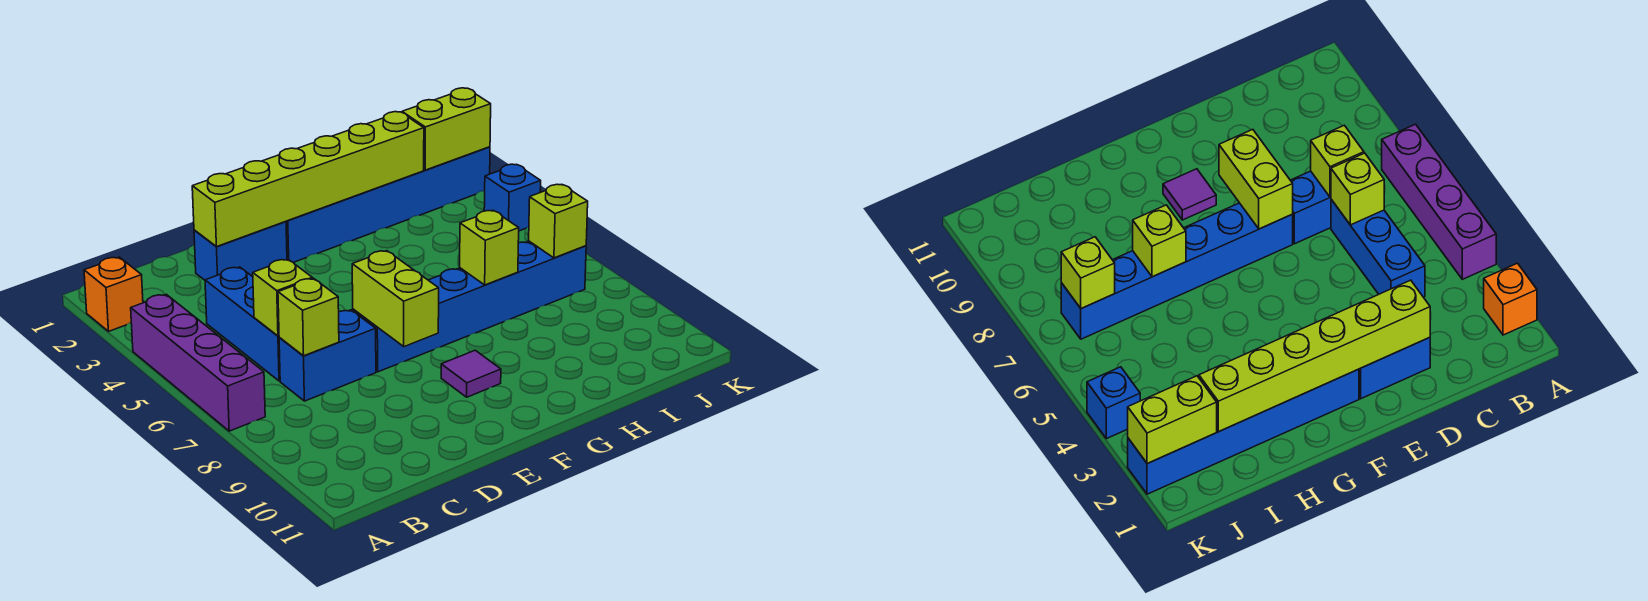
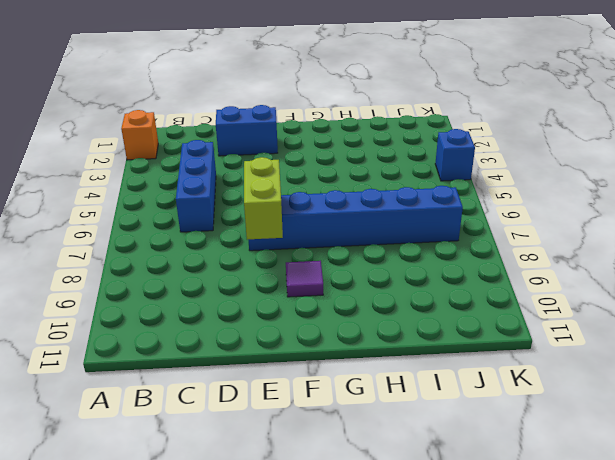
none -> purple brick A4:A7 level 1
none -> blue brick C7:D7 level 1
none -> blue brick F2:K2 level 1

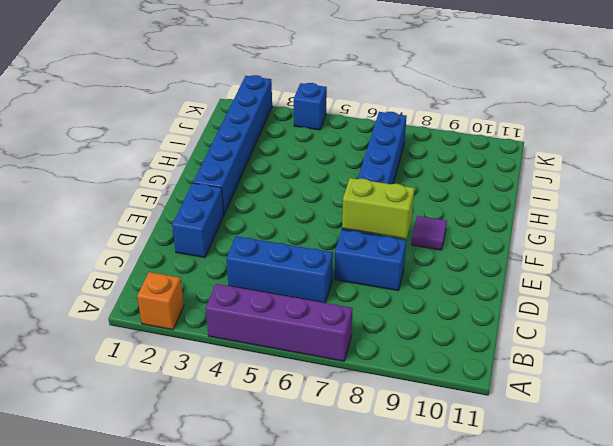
blue brick D7:D8 level 1 -> blue brick C7:D7 level 1
none -> lime brick C6 level 2
none -> lime brick C7 level 2
none -> lime brick D2:I2 level 2

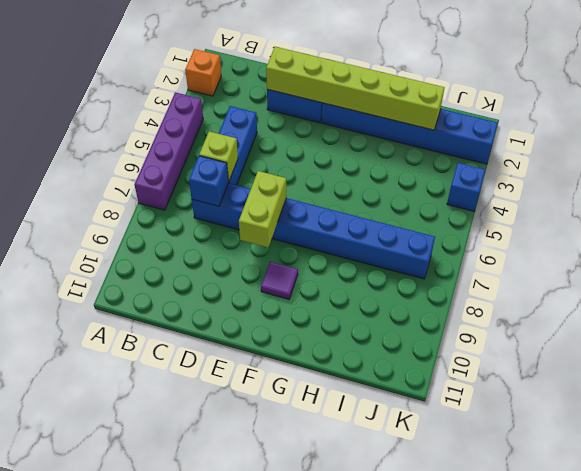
blue brick C7 level 2 -> lime brick C7 level 2
none -> lime brick H7 level 2
none -> lime brick J2:K2 level 2
none -> lime brick J7 level 2

